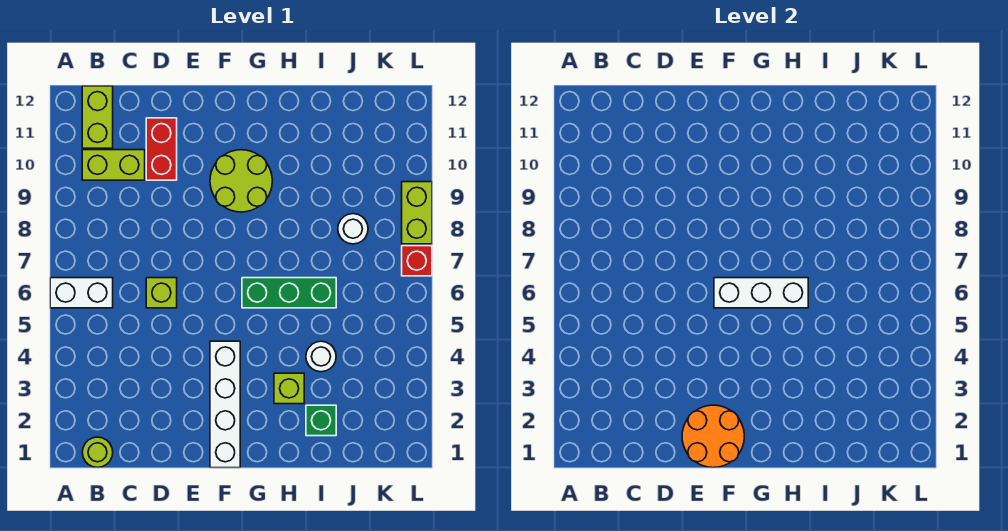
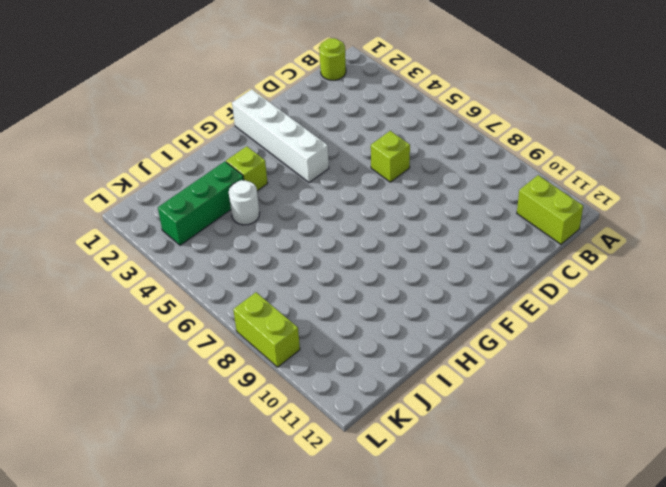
green brick I3:K3 level 1 -> green brick G6:I6 level 1
none -> white brick A6:B6 level 1
none -> lime brick B10:C10 level 1
none -> red brick D10:D11 level 1

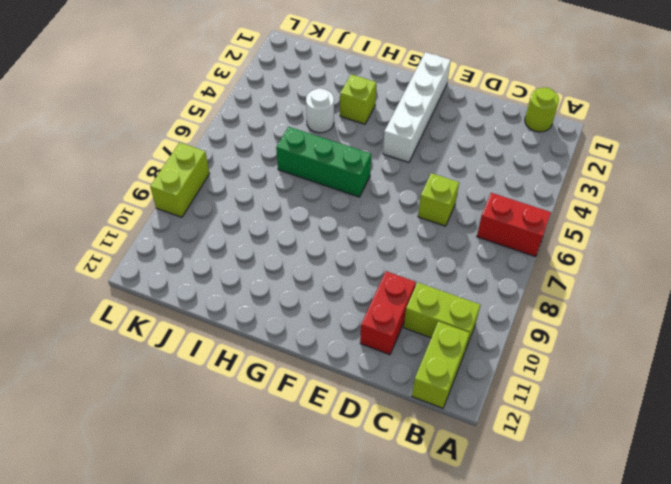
red brick A6:B6 level 1 -> white brick A6:B6 level 1
none -> lime round brick F9:G10 level 1
none -> green brick I2 level 1
none -> white round brick J8 level 1

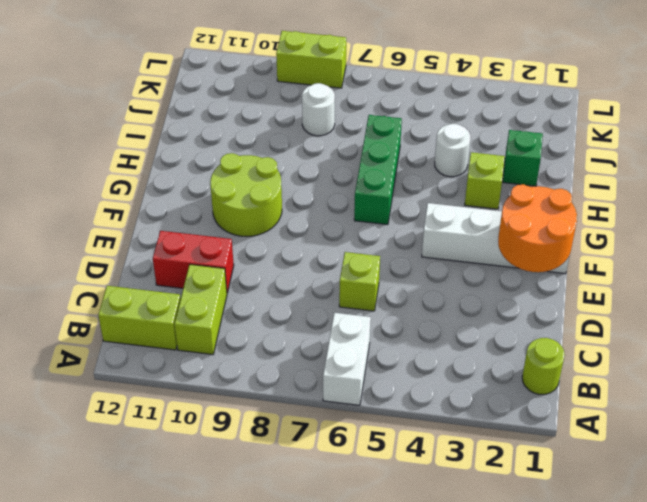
none -> red brick L7 level 1
none -> white brick F6:H6 level 2

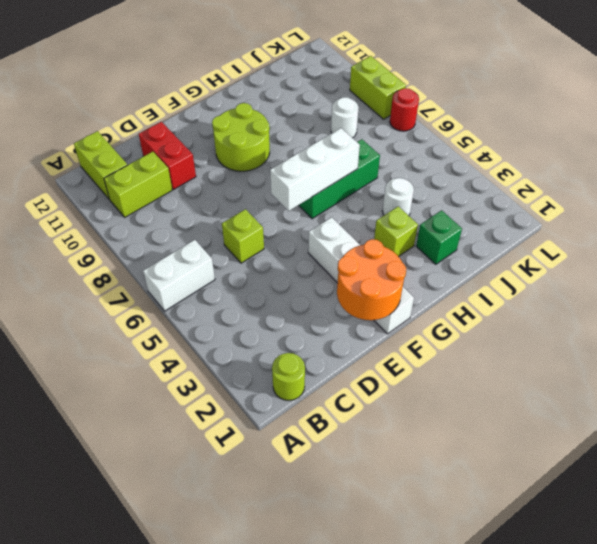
red round brick L7 level 1 -> red brick L7 level 1

